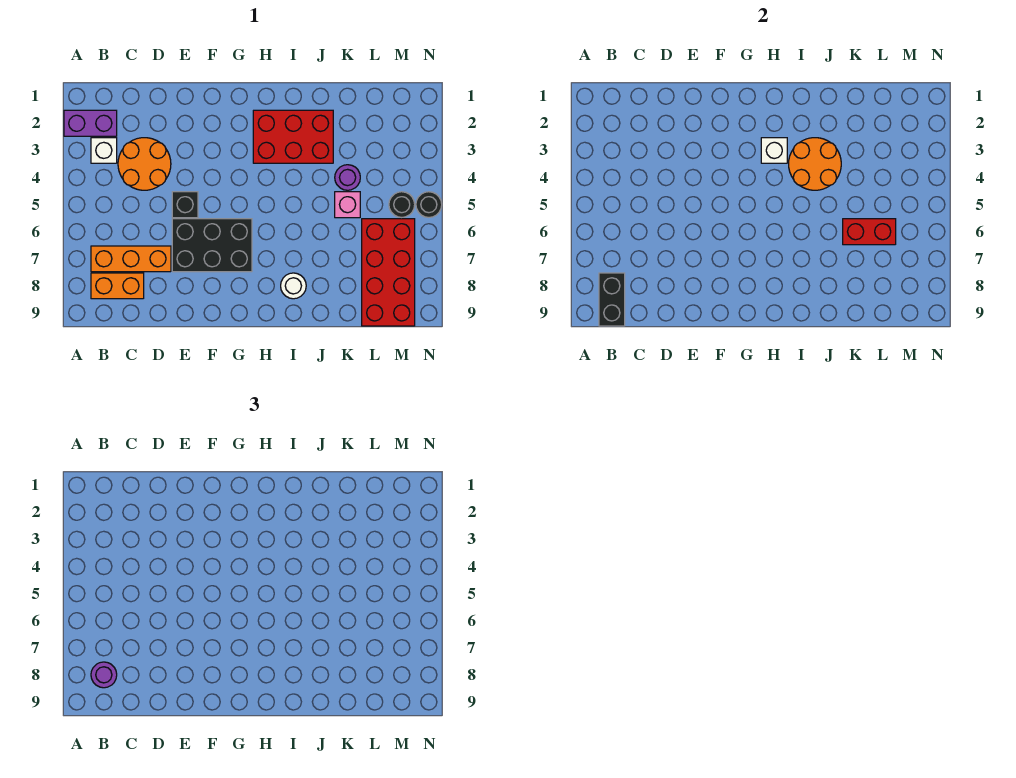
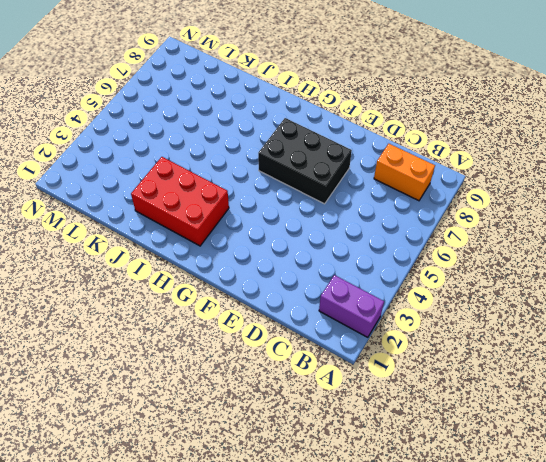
none -> white brick B3 level 1
none -> orange brick B7:D7 level 1
none -> orange round brick C3:D4 level 1

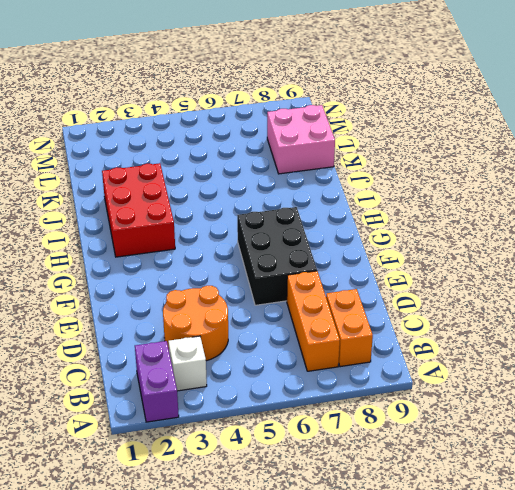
pink brick K8:L9 level 1 -> red brick L6:M9 level 1
none -> black brick E5 level 1
none -> white round brick I8 level 1
none -> purple round brick K4 level 1

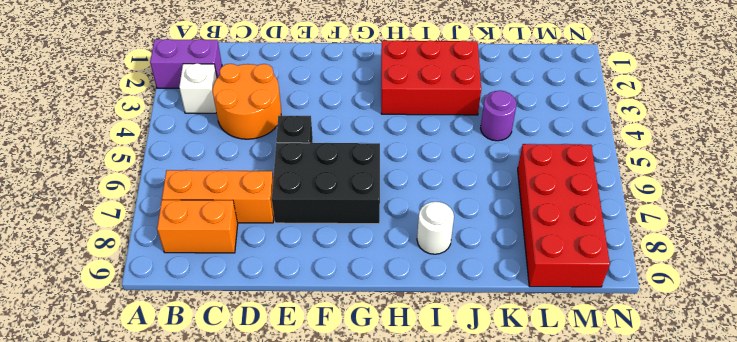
none -> pink brick K5 level 1
none -> black round brick M5 level 1
none -> black round brick N5 level 1

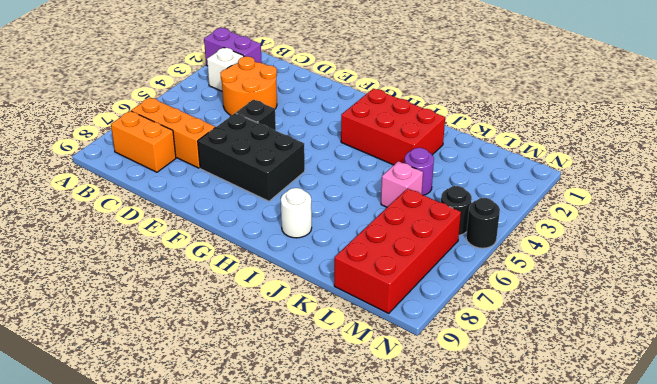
none -> black brick B8:B9 level 2
none -> white brick H3 level 2
none -> orange round brick I3:J4 level 2

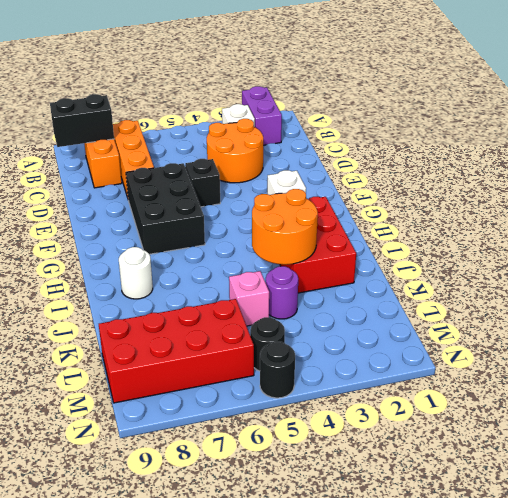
none -> red brick K6:L6 level 2
none -> purple round brick B8 level 3

